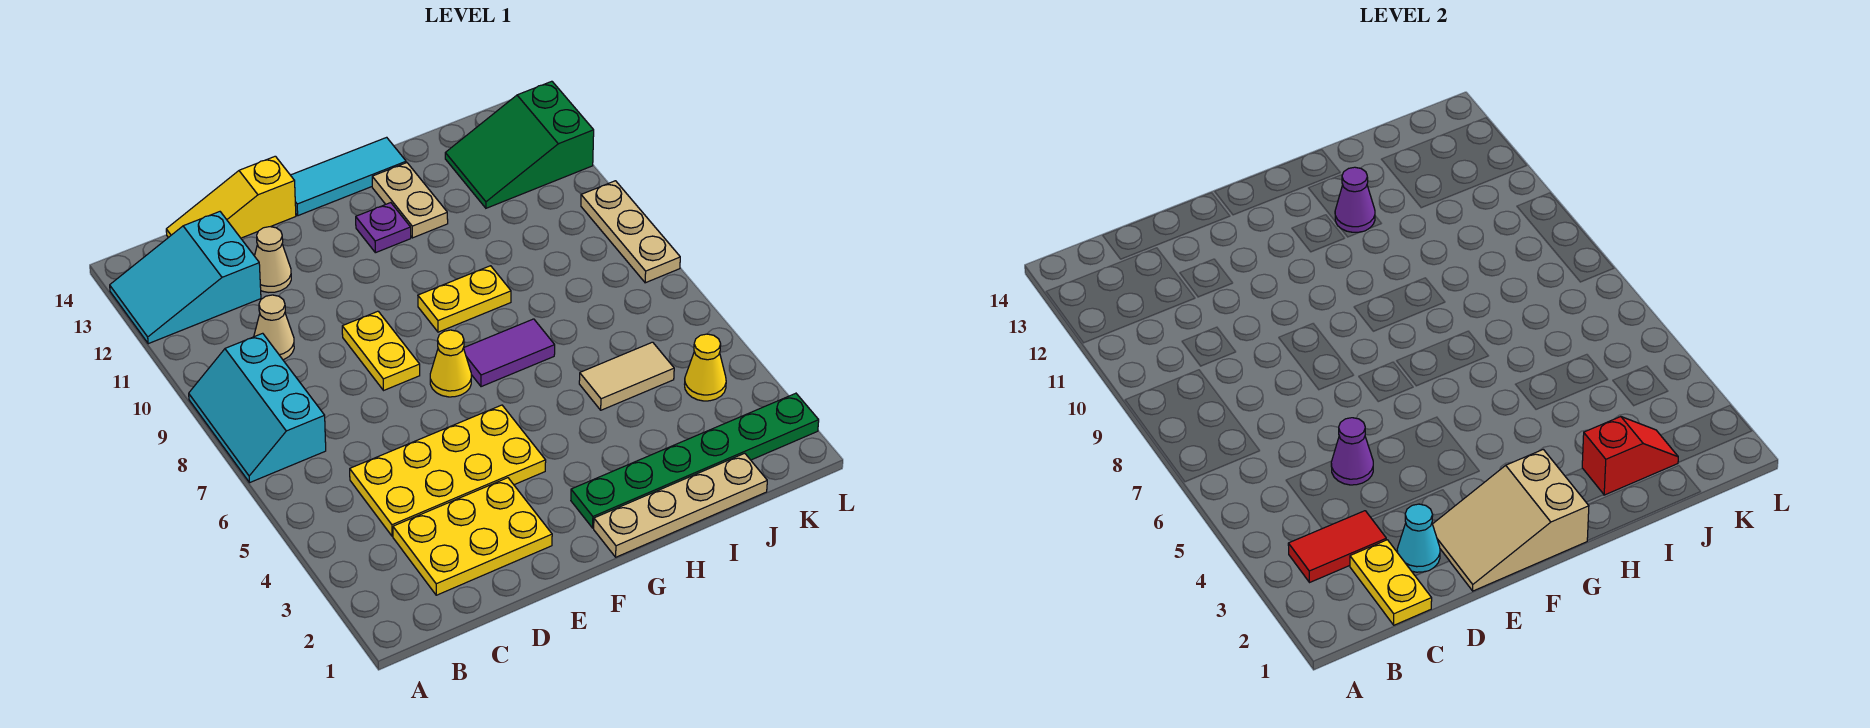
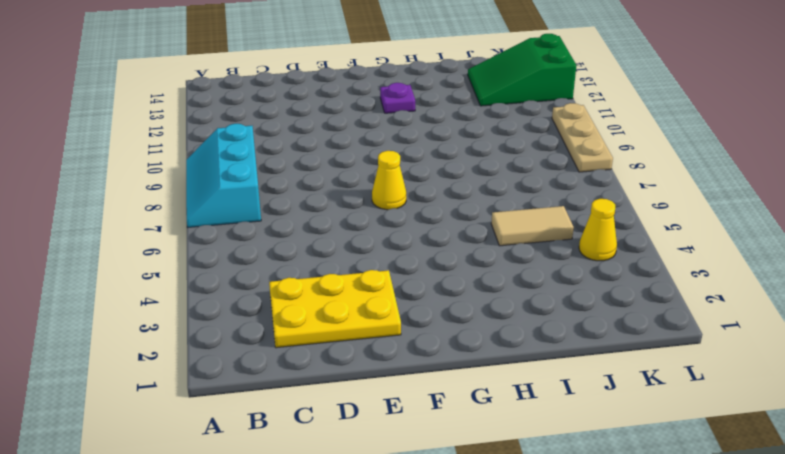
none -> cyan slope A12:C13 level 1 top C
none -> yellow plate C4:F5 level 1
none -> tan cone C10 level 1

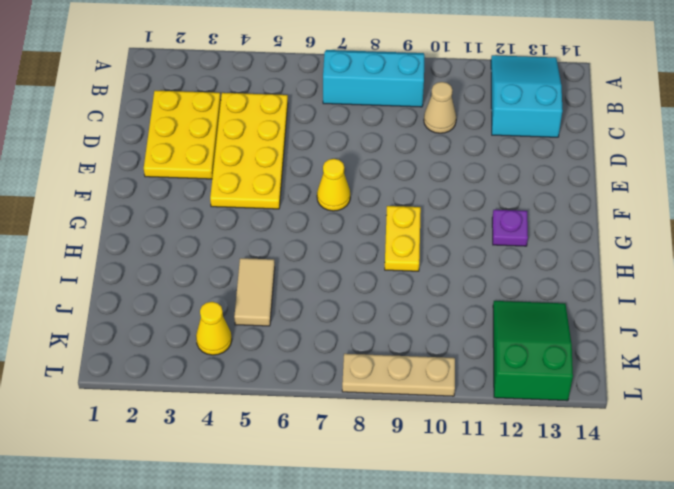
none -> yellow slope C14:E14 level 1 top E
none -> tan cone D12 level 1
none -> yellow plate E8:E9 level 1

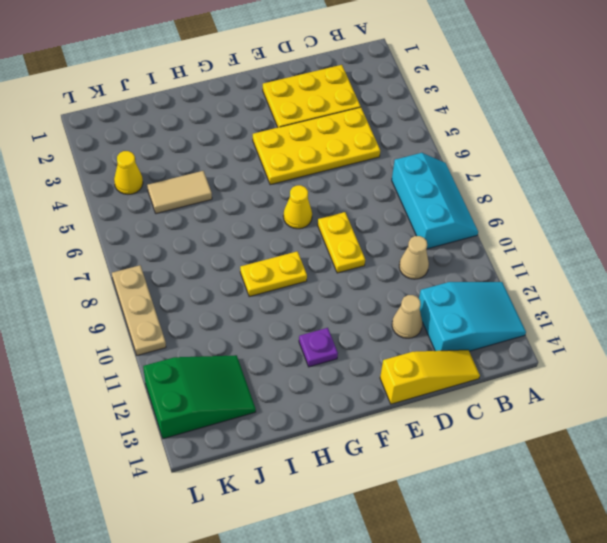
none -> cyan tile F14:H14 level 1
none -> tan plate G1:J1 level 1
none -> green plate G2:L2 level 1

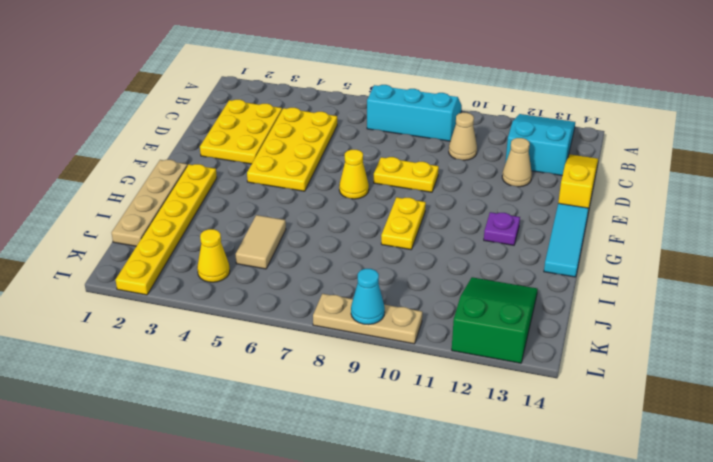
yellow plate G2:L2 level 1 -> green plate G2:L2 level 1
cyan cone L9 level 2 -> cyan cone D2 level 2
none -> purple tile G7:H7 level 1
none -> tan plate H12:H13 level 1
none -> red tile B3:C3 level 2

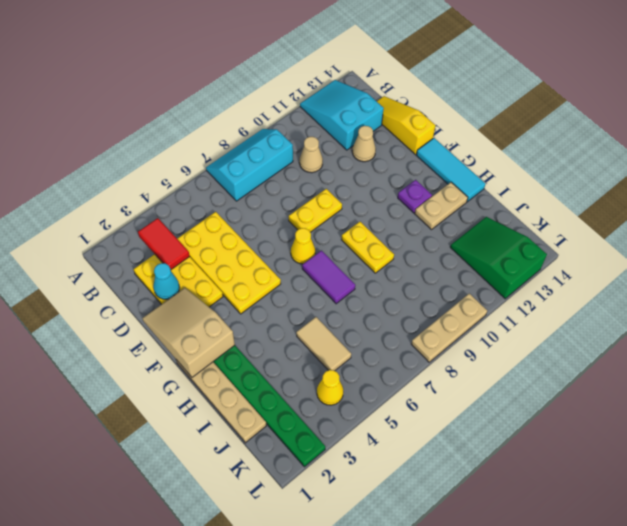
none -> yellow plate C1:C2 level 2
none -> purple cone D5 level 2
none -> purple cone H12 level 2

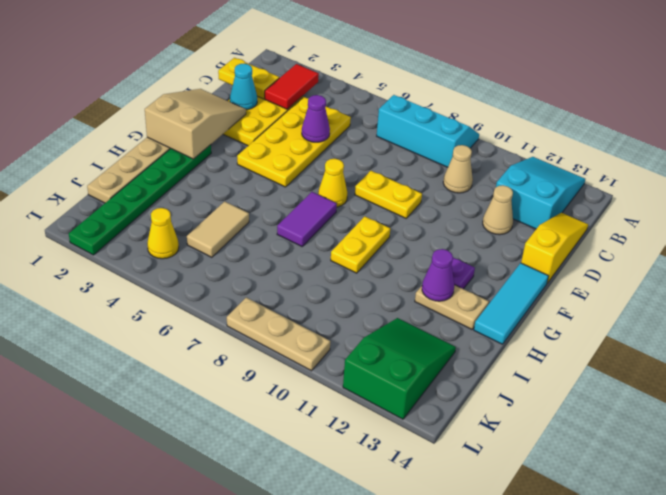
none -> red slope I2:J2 level 2 top I

